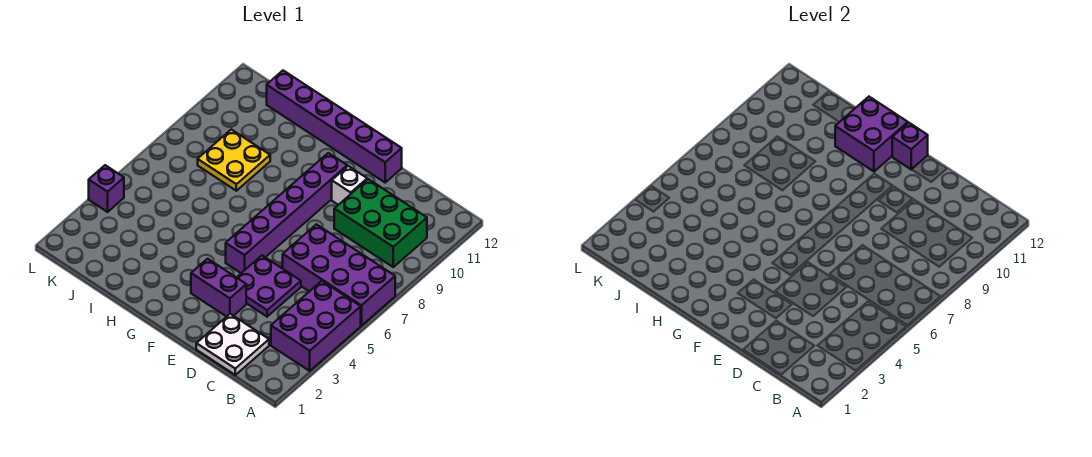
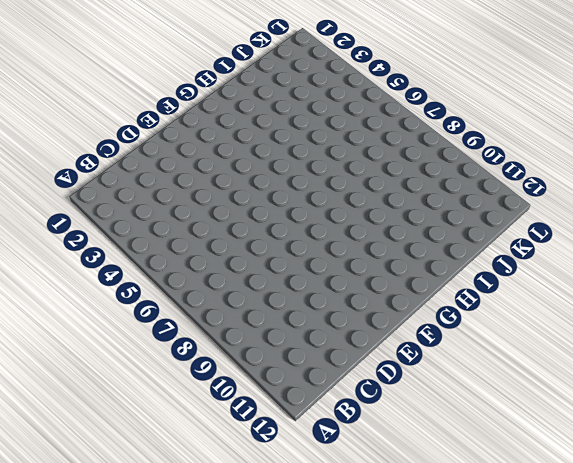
none -> purple brick A3:B5 level 1
none -> purple brick A6:D7 level 1
none -> green brick B9:D10 level 1

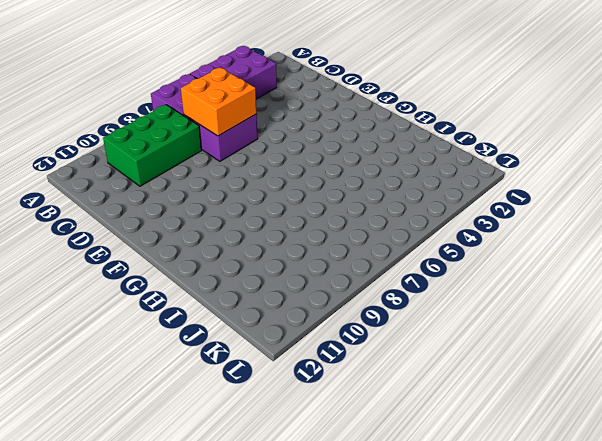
green brick B8:C10 level 1 -> green brick B9:D10 level 1
orange brick C6:D7 level 2 -> none
none -> white plate C1:D2 level 1
none -> purple plate D4:E5 level 1
none -> purple brick E3:F3 level 1

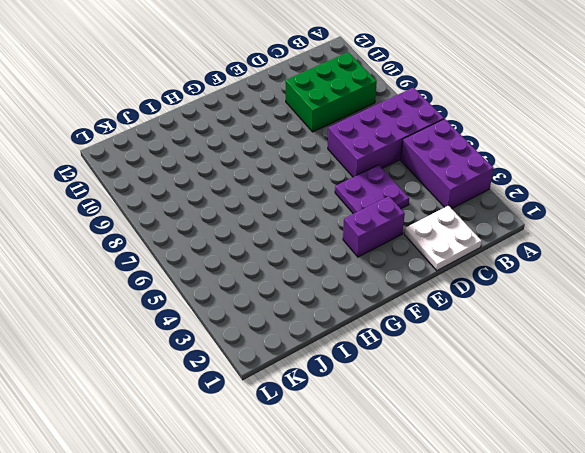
none -> white brick E10 level 1
none -> purple brick E12:J12 level 1
none -> purple brick F5:F10 level 1

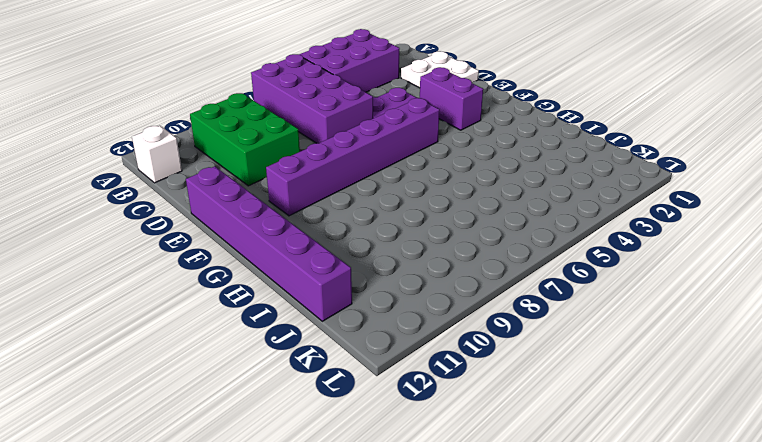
white brick B12 level 1 -> white brick E10 level 1
none -> yellow plate I8:J9 level 1
none -> purple brick L4 level 1
none -> purple brick F12 level 2

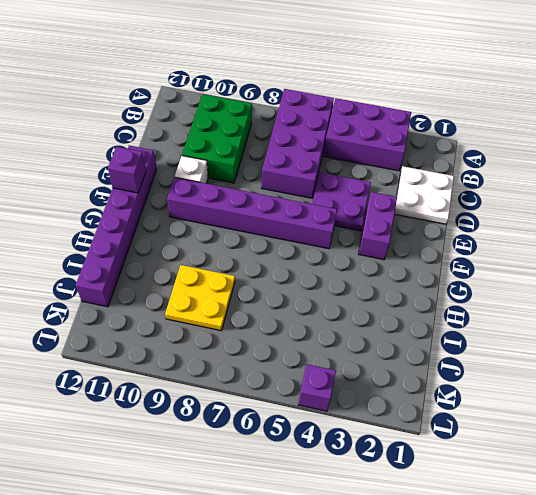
none -> purple brick G11:H12 level 2

